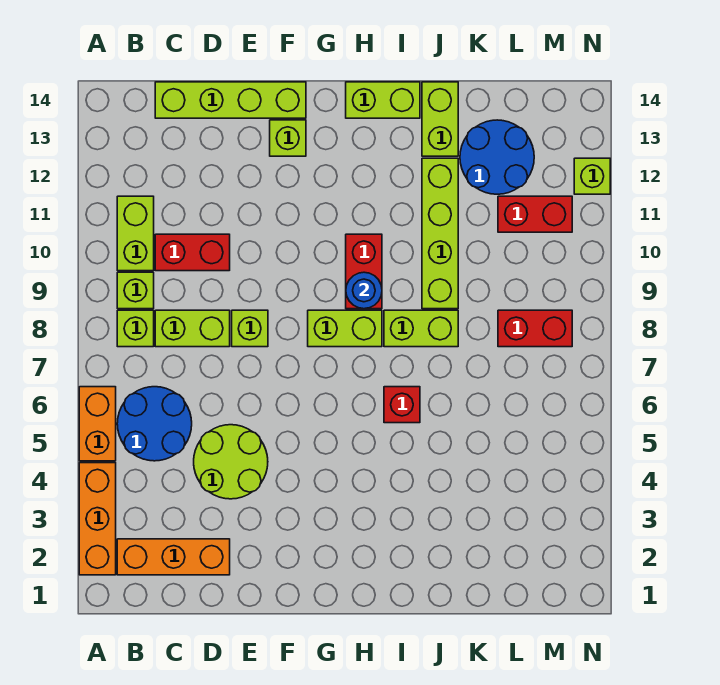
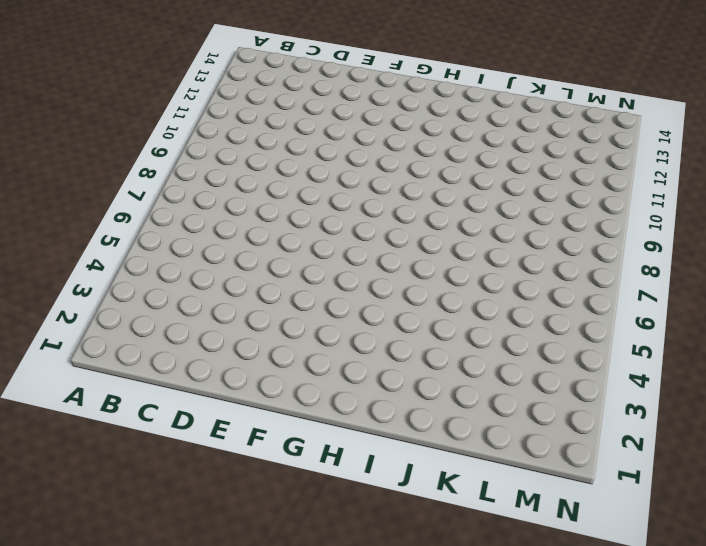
none -> orange brick A2:A4 level 1
none -> orange brick A5:A6 level 1
none -> orange brick B2:D2 level 1

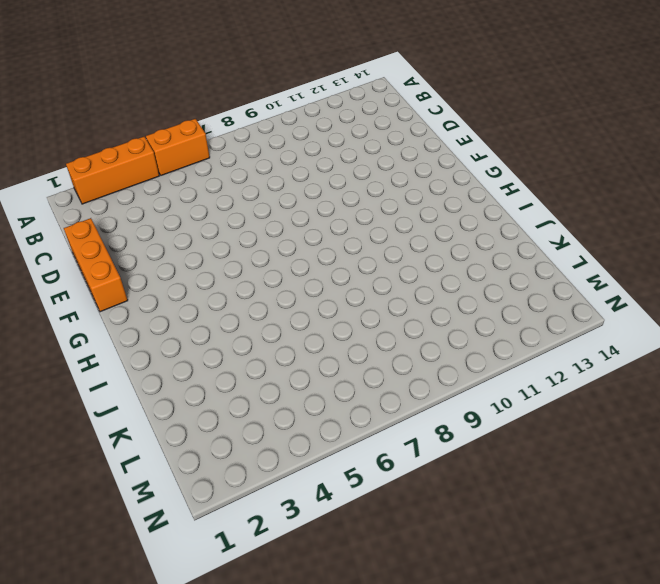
orange brick D1:F1 level 1 -> orange brick B2:D2 level 1
none -> blue round brick B5:C6 level 1
none -> lime brick B8 level 1
none -> lime brick B9 level 1

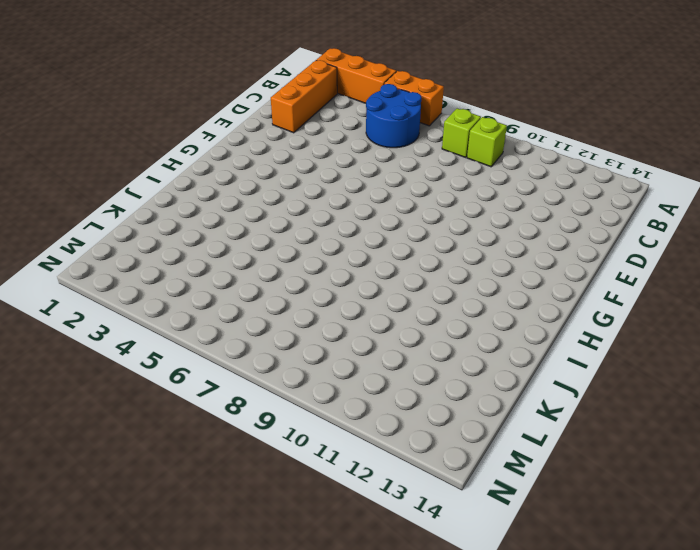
none -> lime brick B10:B11 level 1
none -> lime brick C8:D8 level 1
none -> red brick C10:D10 level 1

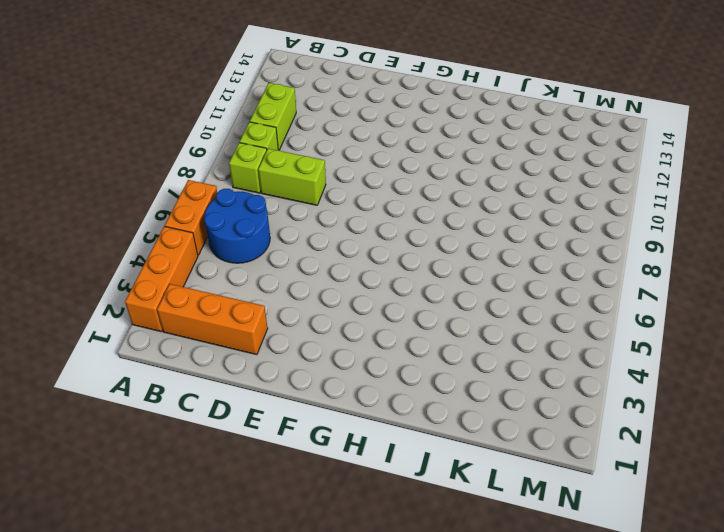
none -> red brick C10:D10 level 1
none -> lime brick C14:F14 level 1
none -> lime round brick D4:E5 level 1

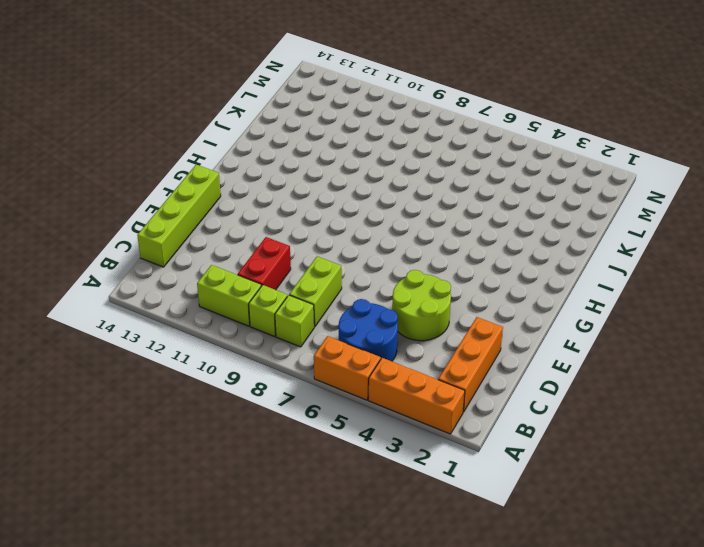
none -> lime brick E8 level 1
none -> lime brick F13 level 1
none -> lime brick G8:H8 level 1

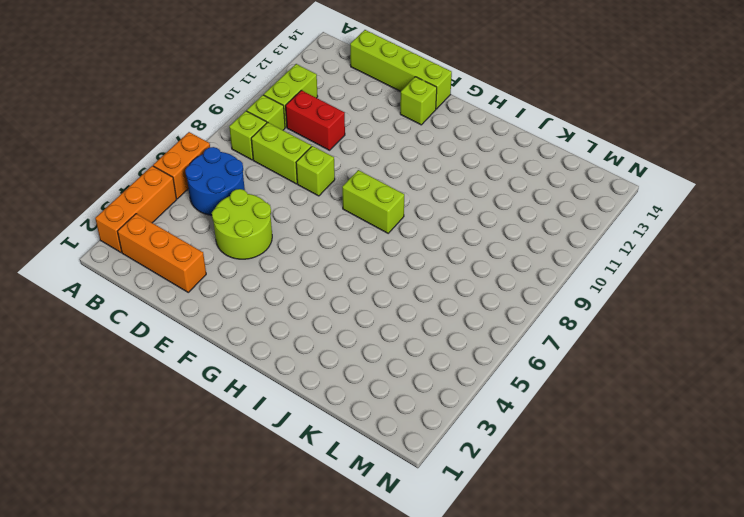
none -> red brick H9:H10 level 1
none -> lime brick H14:I14 level 1
none -> red brick I6 level 1

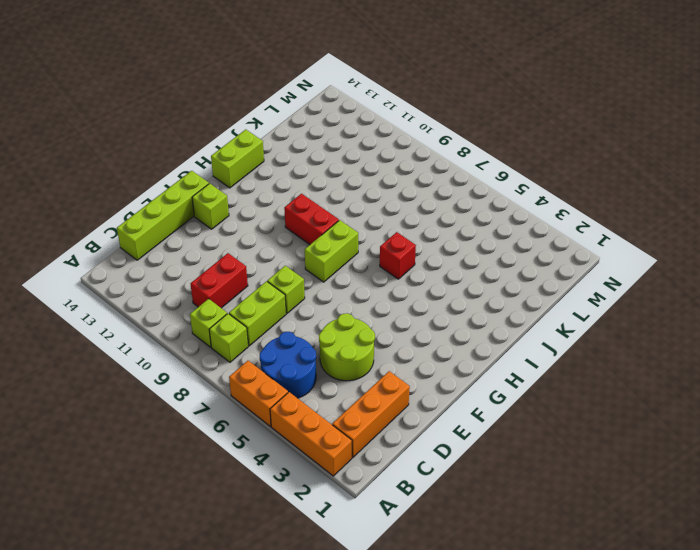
none -> lime brick B10:B11 level 1
none -> lime brick I8:J8 level 1
none -> lime brick J9:J12 level 1

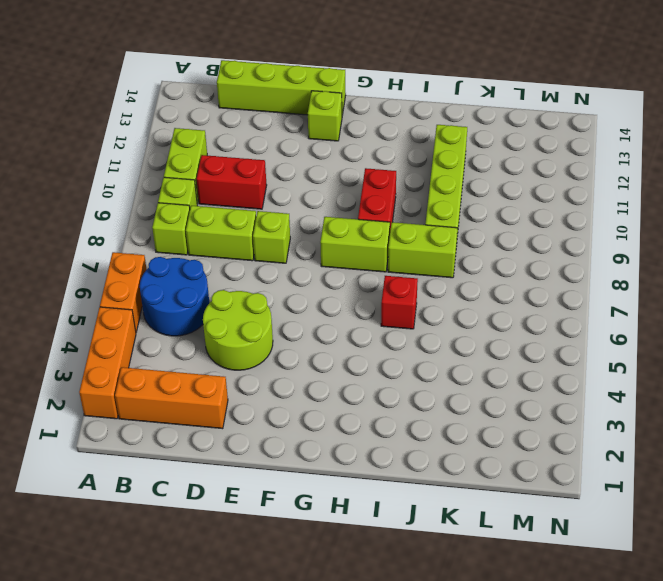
none -> lime brick H14:I14 level 1
none -> lime brick J13:J14 level 1
none -> blue round brick K12:L13 level 1

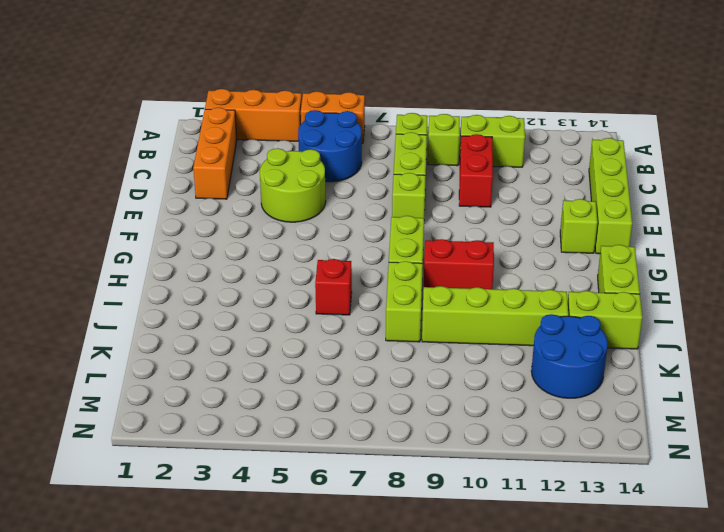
none -> red brick L8:M8 level 1
none -> red brick L11:M11 level 1
none -> lime brick N12 level 1

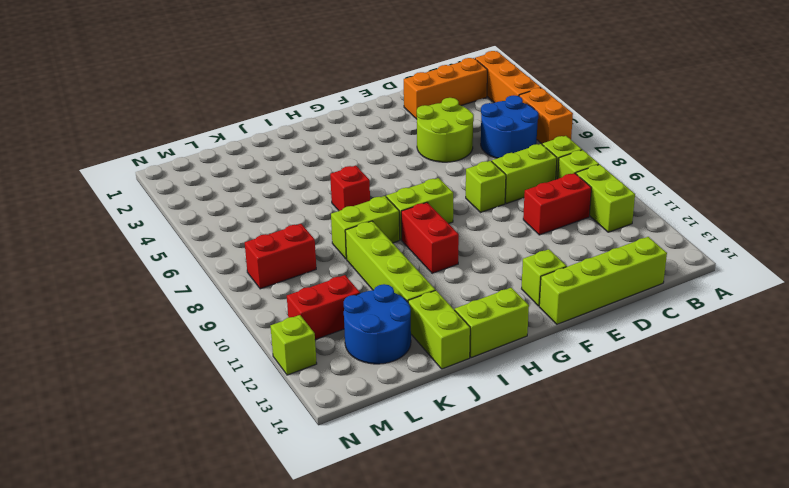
none -> blue round brick H9 level 2

